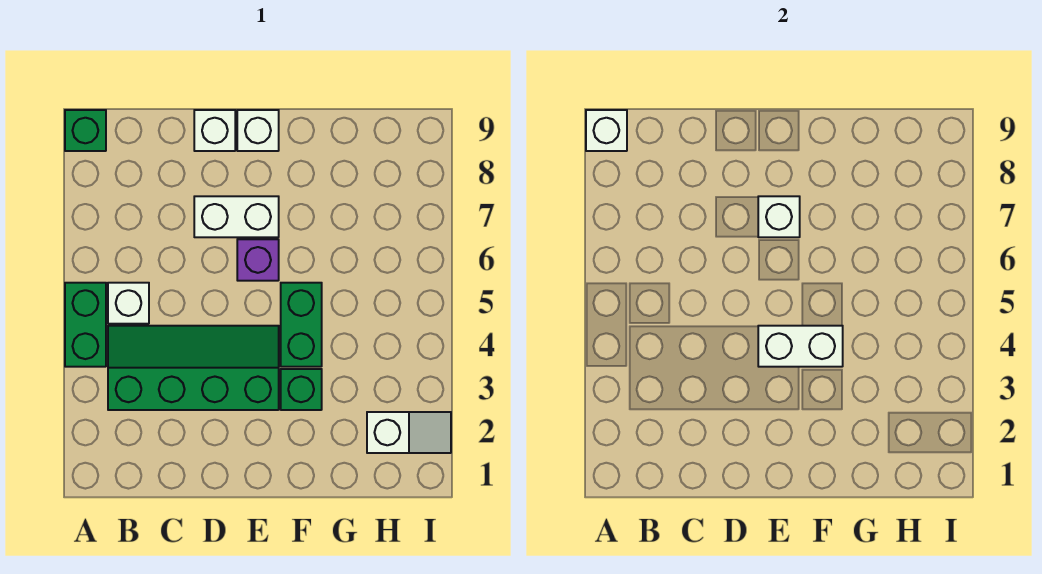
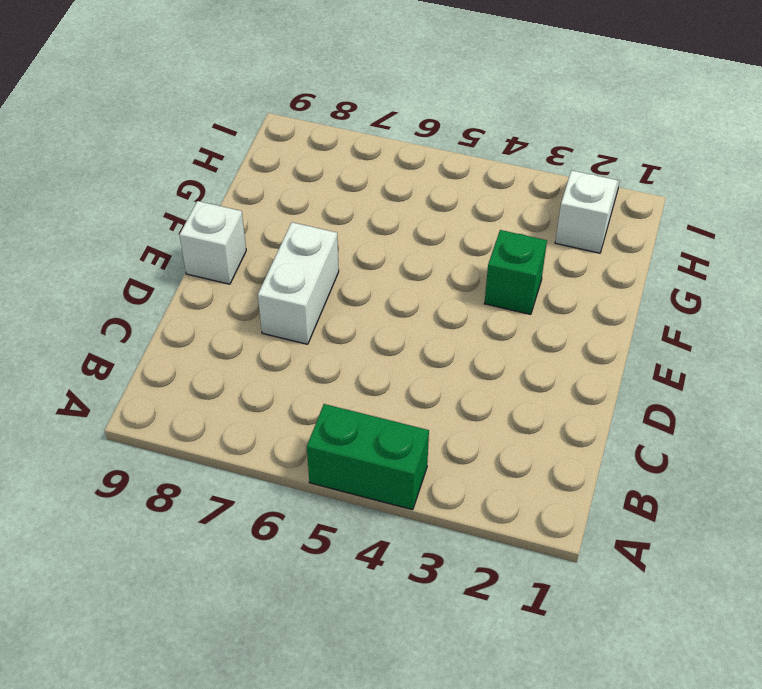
none -> green brick A9 level 1
none -> green slope B3:E4 level 1 top 3
none -> white brick B5 level 1

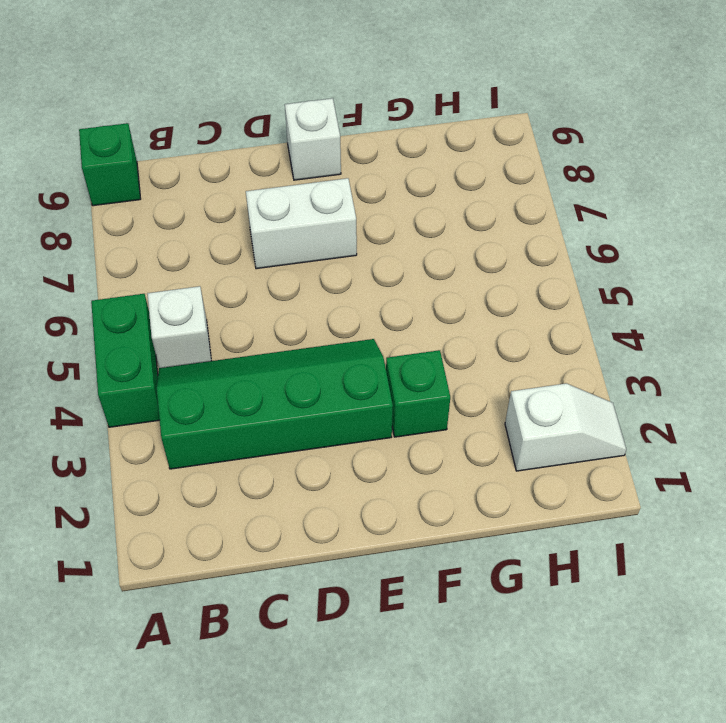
none -> white brick D9 level 1
none -> purple brick E6 level 1
none -> green brick F4:F5 level 1

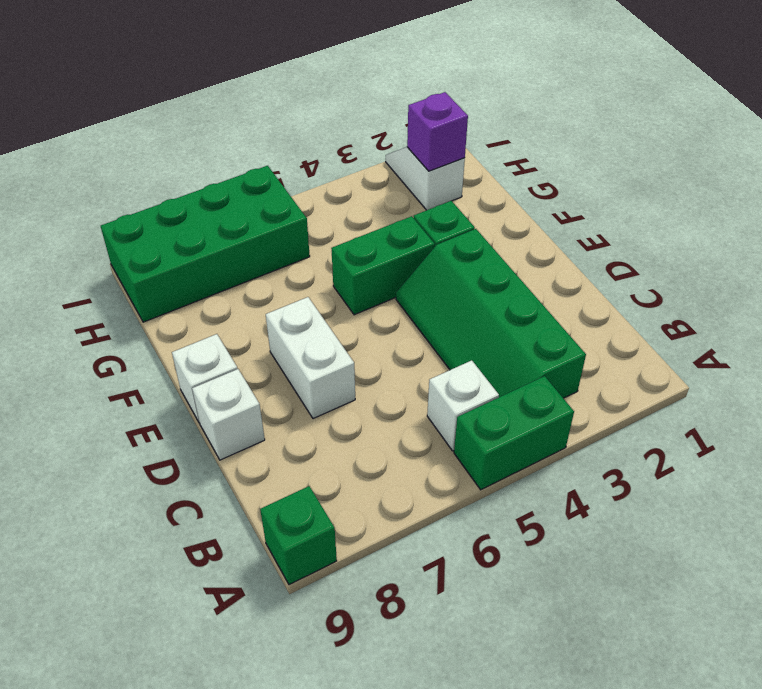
purple brick H2 level 2 -> purple brick E6 level 1
green brick H6:I9 level 1 -> none
none -> white brick A9 level 2
none -> white brick E4:F4 level 2
none -> white brick E7 level 2

